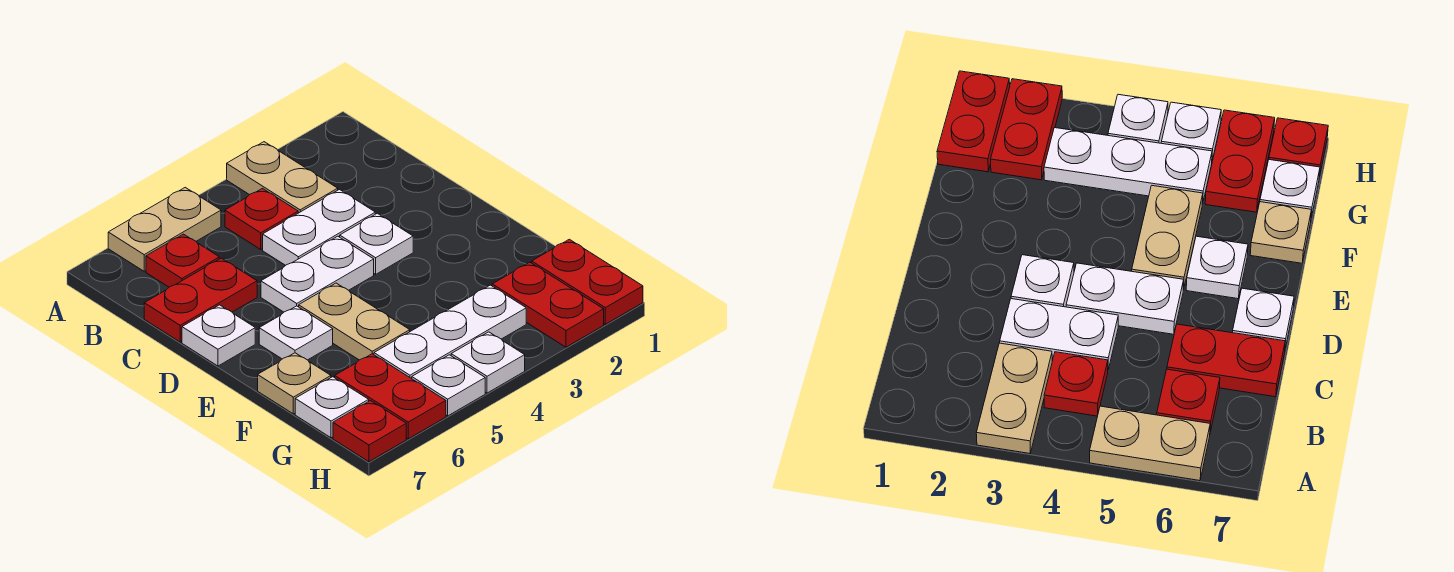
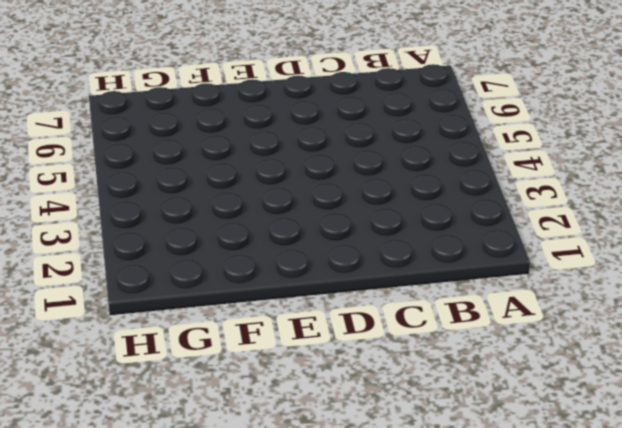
none -> tan plate A3:B3 level 1
none -> tan plate A5:A6 level 1
none -> red plate B4 level 1

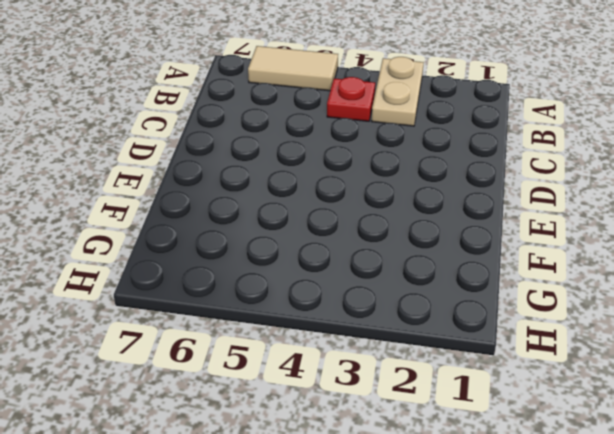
tan tile A5:A6 level 1 -> tan plate A5:A6 level 1
none -> red plate B6 level 1
none -> white plate C3:C4 level 1
none -> red plate C6:C7 level 1

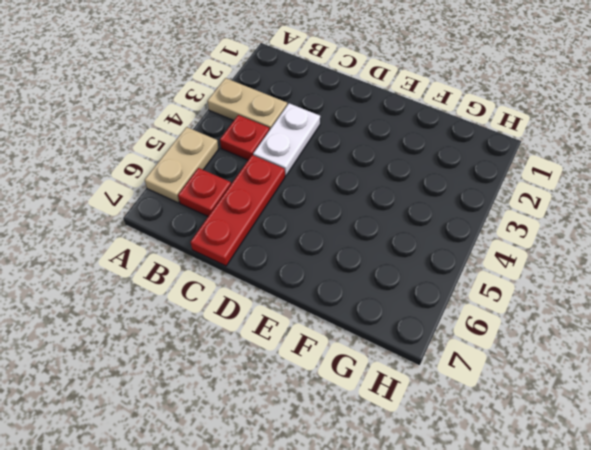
red plate C5:C7 level 1 -> red plate C6:C7 level 1
none -> white plate D3 level 1
none -> white plate D4:D5 level 1
none -> white plate D7 level 1

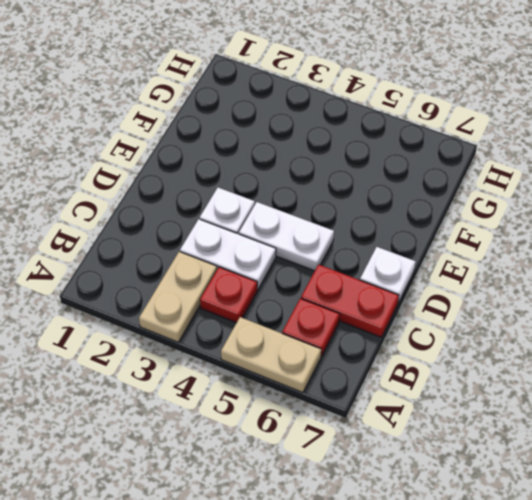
none -> tan plate E5:F5 level 1
none -> white plate E6 level 1
none -> tan plate F7 level 1

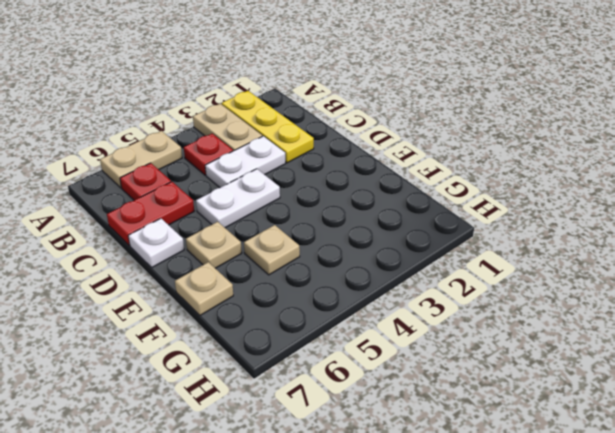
yellow plate A2:C2 level 1 -> none
tan plate E6 level 1 -> white plate E6 level 1
tan plate F5 level 1 -> tan plate E5:F5 level 1
none -> white plate D3 level 1
none -> red plate G1:H1 level 1
none -> red plate G2:H2 level 1

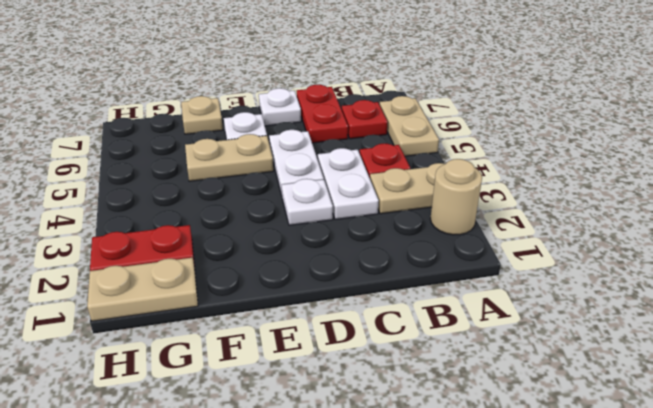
tan round brick A2 level 1 -> none
tan plate G1:H1 level 1 -> red plate G1:H1 level 1
none -> white plate G3:G5 level 1
none -> red plate G6:H6 level 1
none -> white plate G7 level 1

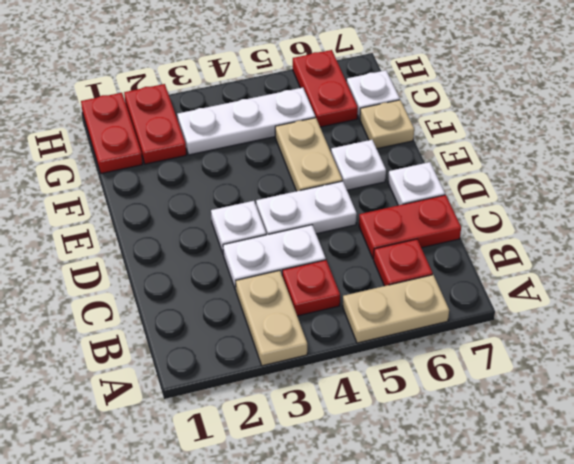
none -> white plate H4 level 1
none -> white plate H5 level 1
none -> red plate H7 level 1

